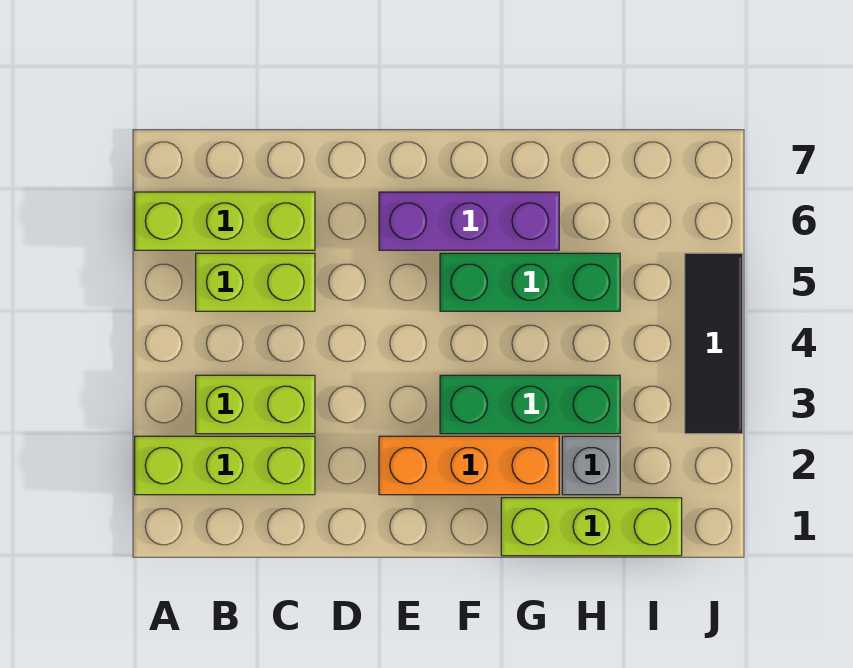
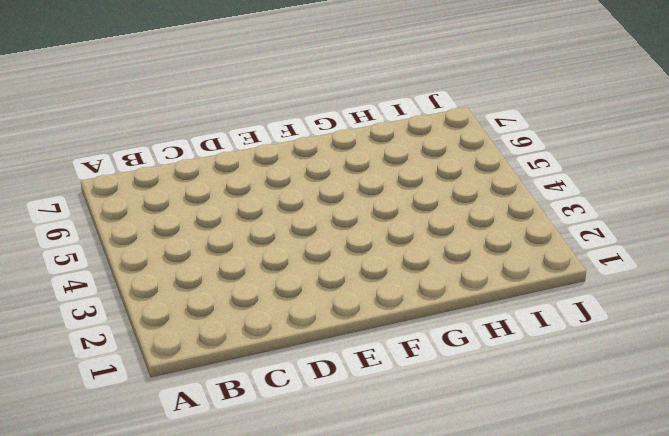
none -> lime brick A2:C2 level 1
none -> lime brick A6:C6 level 1

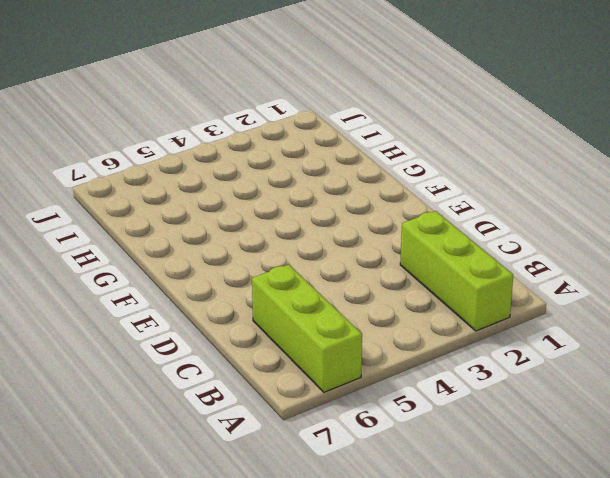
none -> lime brick B3:C3 level 1
none -> lime brick B5:C5 level 1

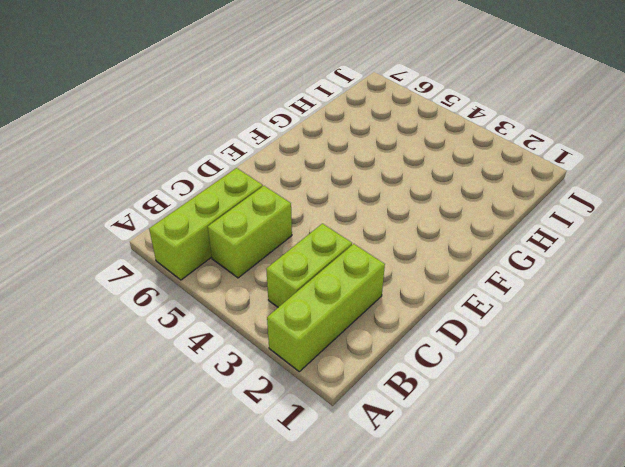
none -> orange brick E2:G2 level 1
none -> purple brick E6:G6 level 1

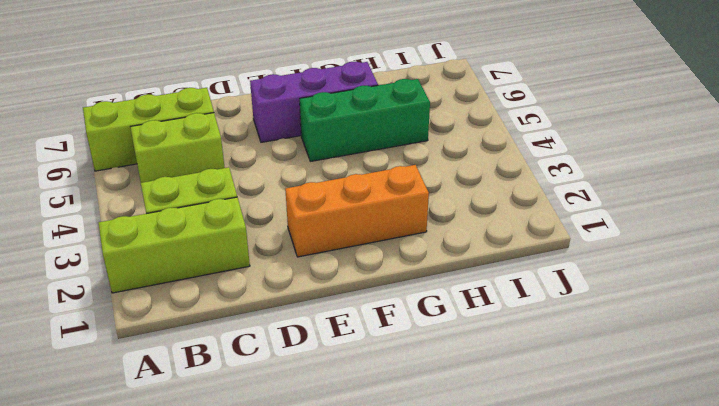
none -> green brick F3:H3 level 1
none -> lime brick G1:I1 level 1

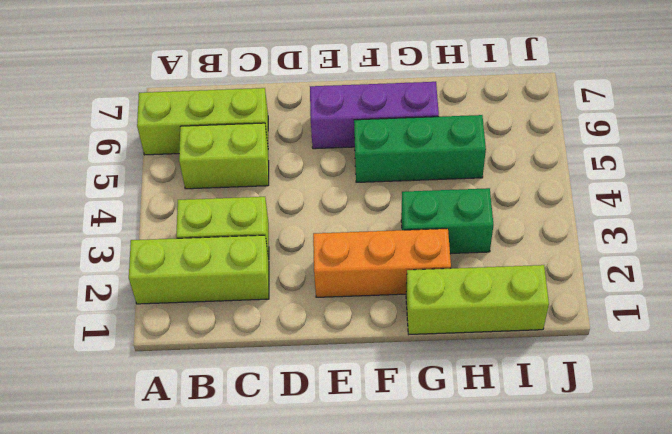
green brick G3:H3 level 1 -> green brick F3:H3 level 1
none -> grey brick H2 level 1
none -> black tile J3:J5 level 1

